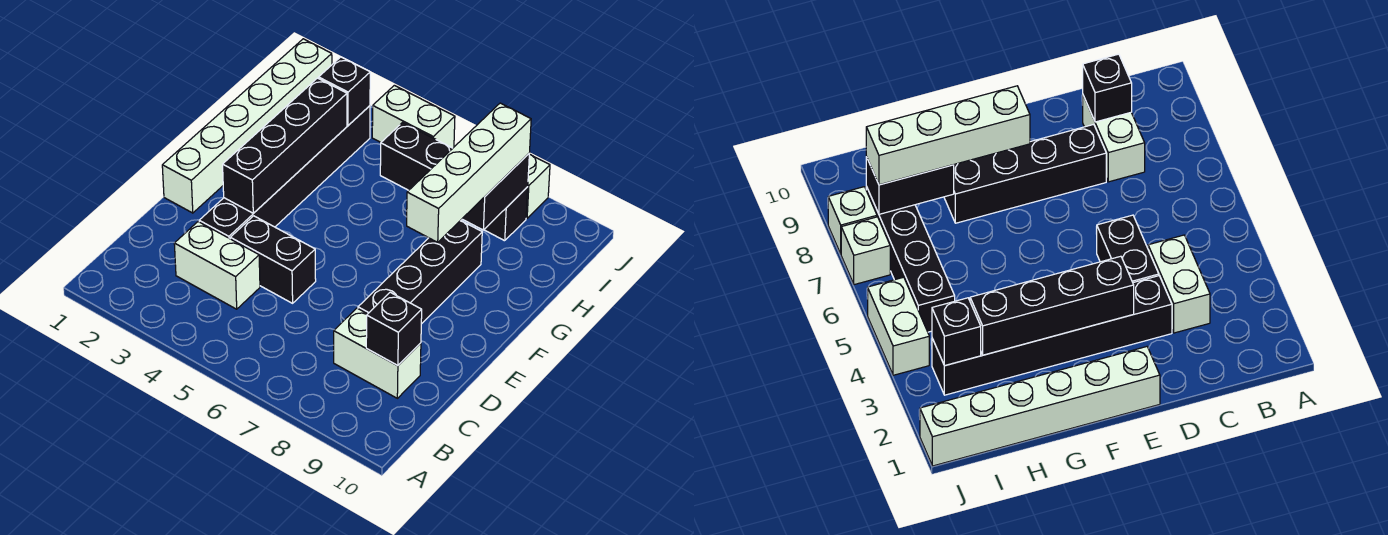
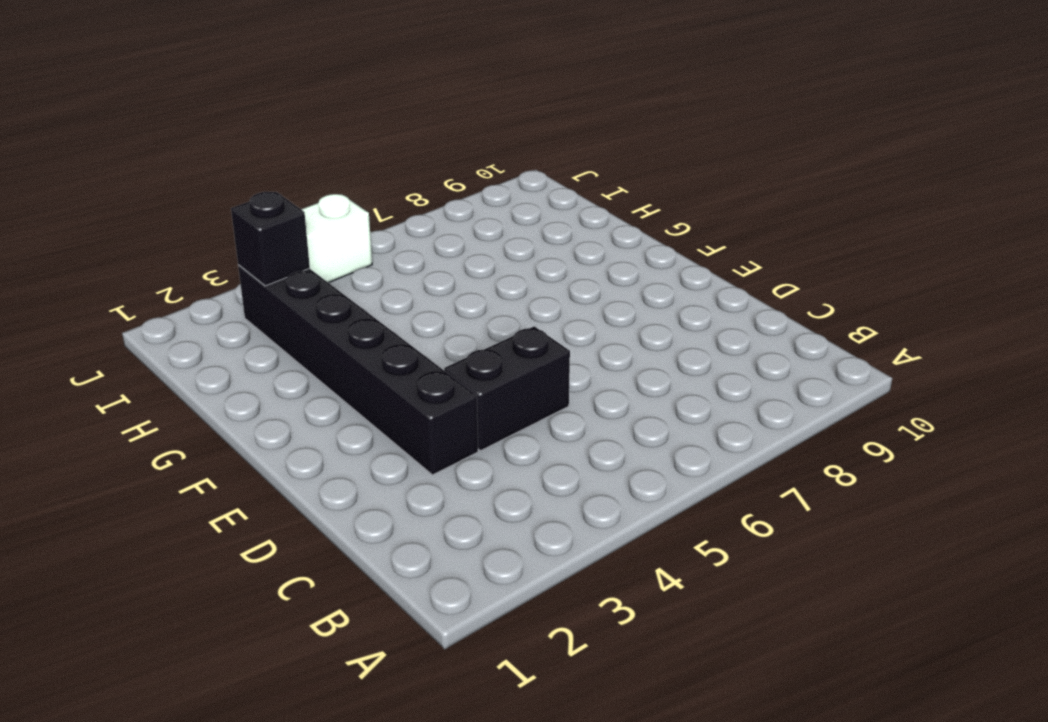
none -> white brick C3:C4 level 1
none -> white brick C8:C9 level 1
none -> black brick D8:G8 level 1

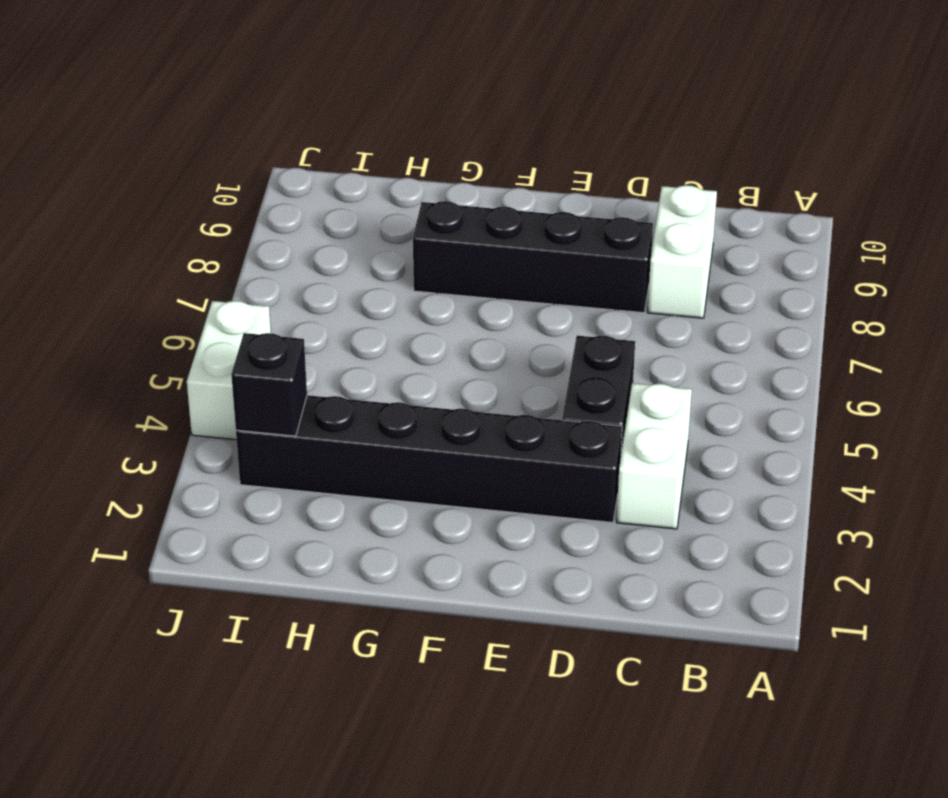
none -> white brick E1:J1 level 1
none -> black brick I5:I8 level 1
none -> white brick J7 level 1

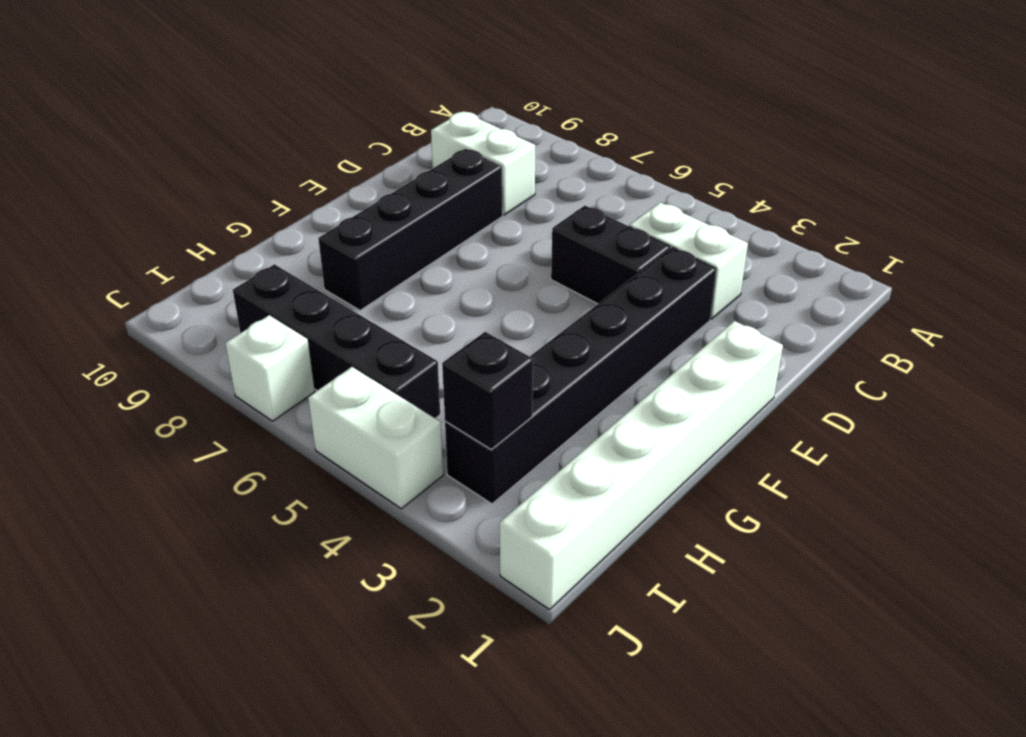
none -> white brick J8 level 1
none -> black brick C9 level 2
none -> black brick E3:H3 level 2

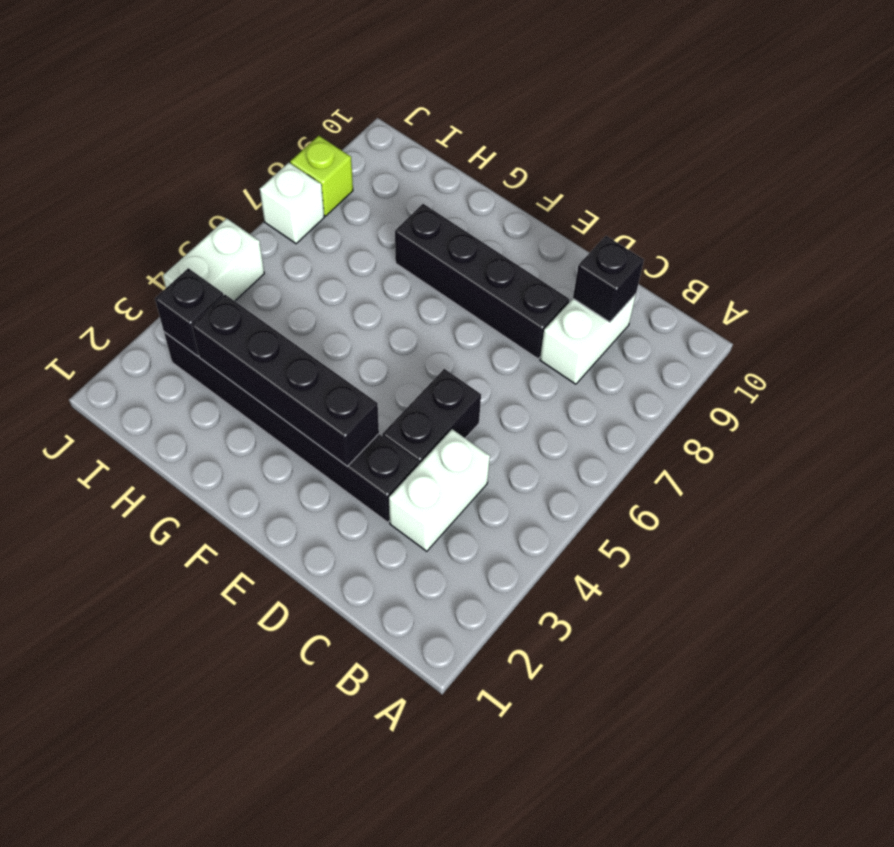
lime brick J8 level 1 -> white brick J8 level 1
none -> white brick E1:J1 level 1
none -> black brick I5:I8 level 1
none -> black brick H8:I8 level 2

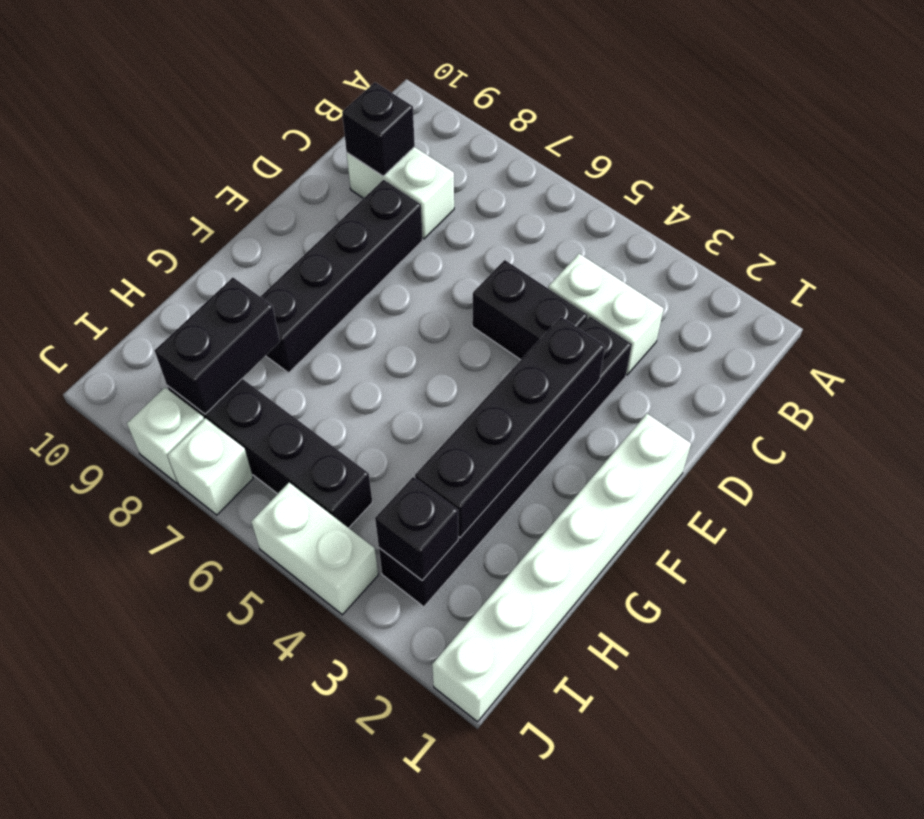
none -> white brick F8:I8 level 3

